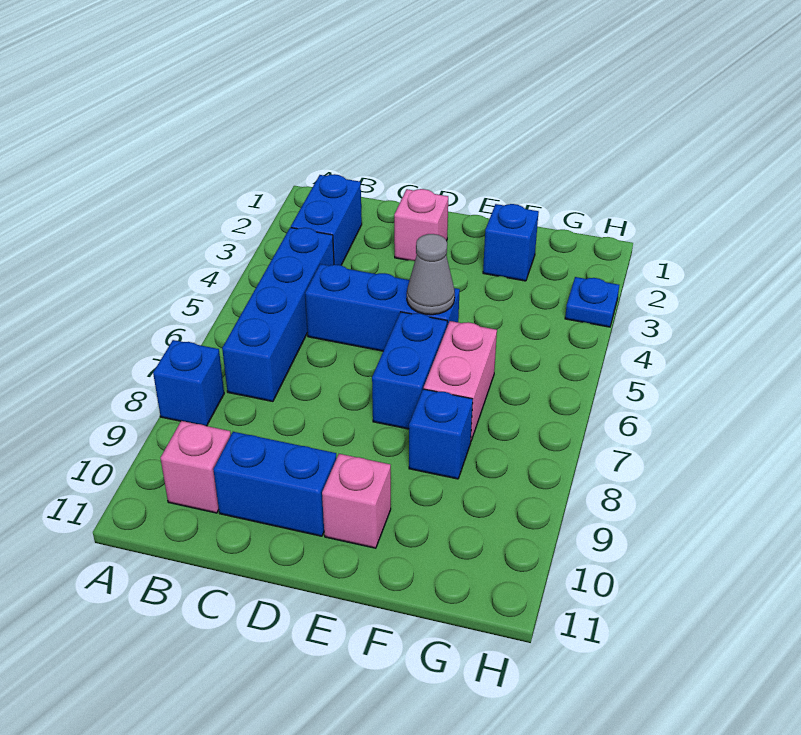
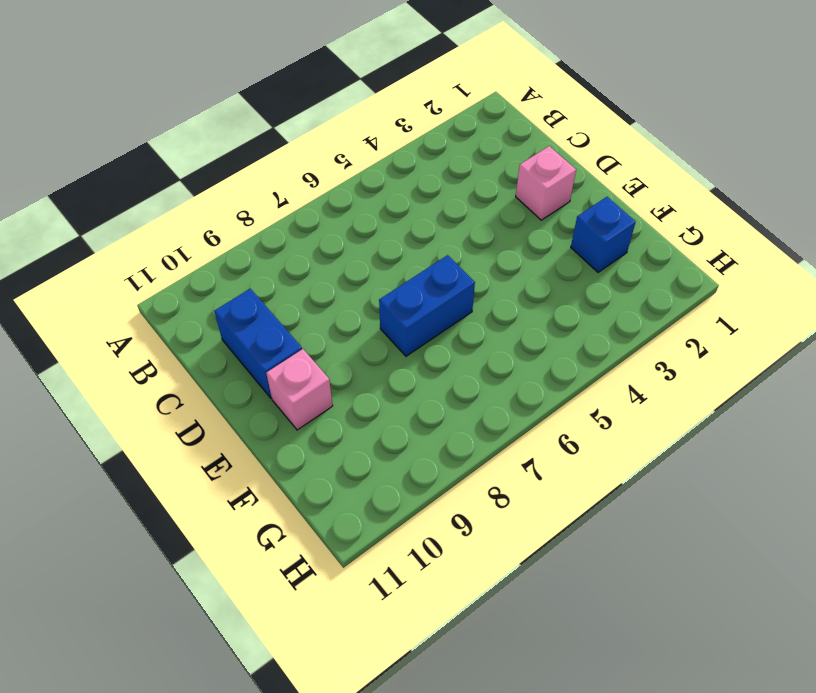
none -> blue brick A8 level 1
none -> blue brick B2:B3 level 1
none -> blue brick B4:B7 level 1

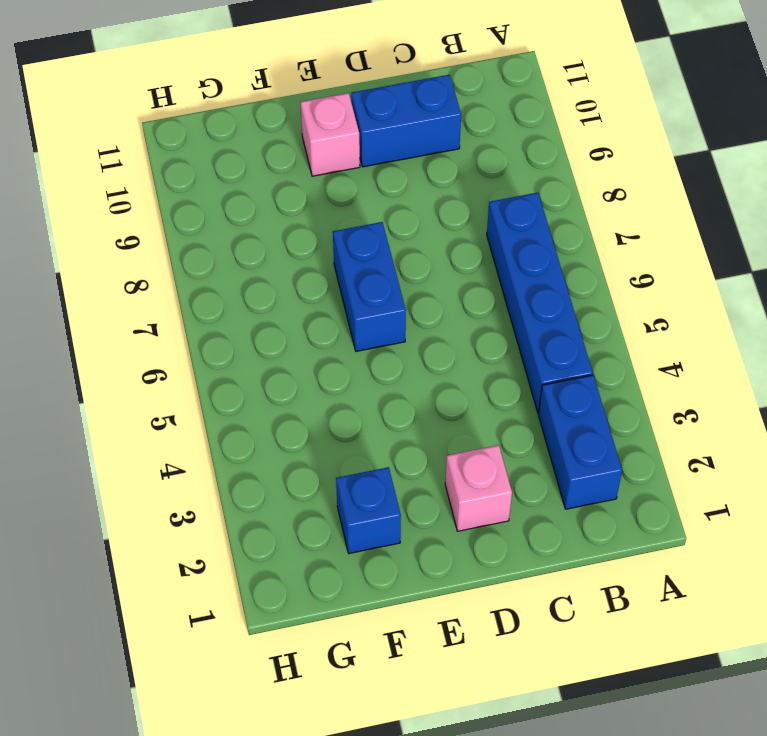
none -> blue brick A8 level 1
none -> pink brick B10 level 1
none -> blue brick C5:E5 level 1

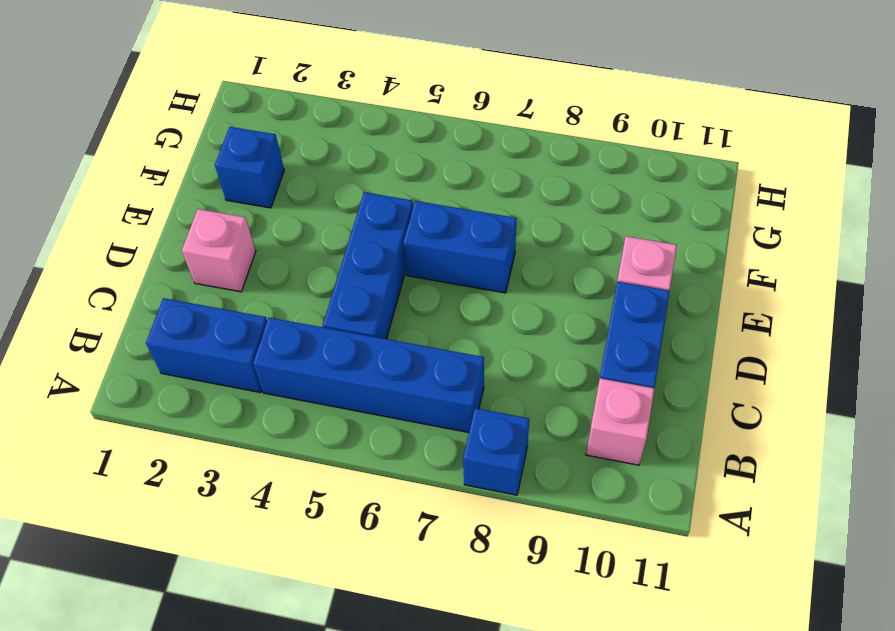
none -> pink brick F6:F7 level 1
none -> blue brick F8 level 1
none -> blue plate H3 level 1

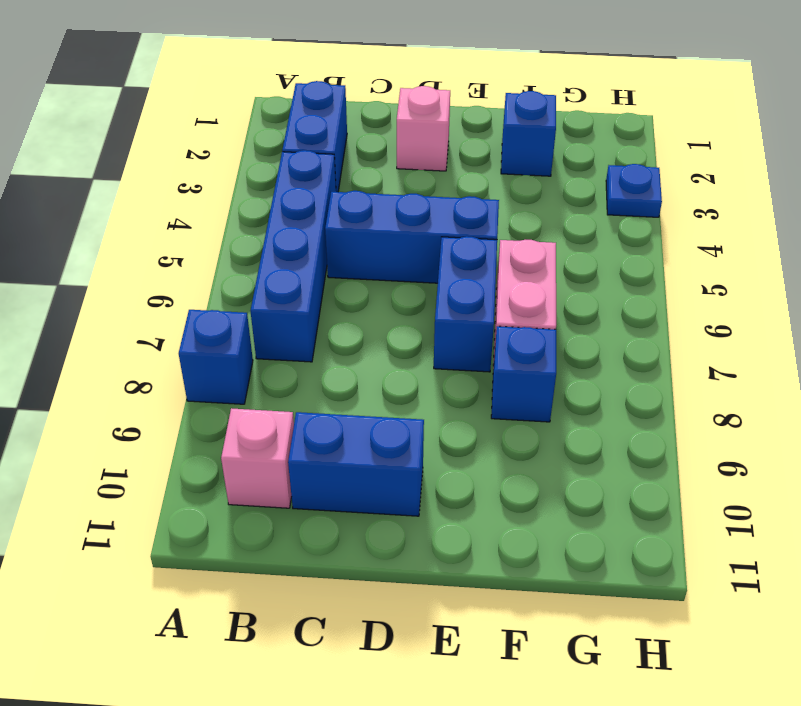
none -> pink brick E10 level 1
none -> grey cone E5 level 2

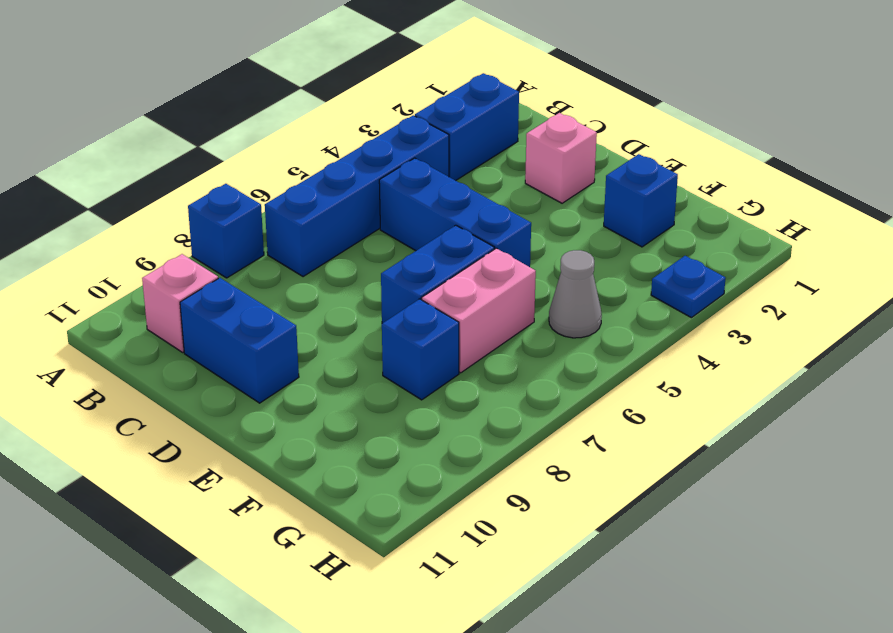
grey cone G5 level 1 -> grey cone E5 level 2
none -> pink brick E10 level 1

